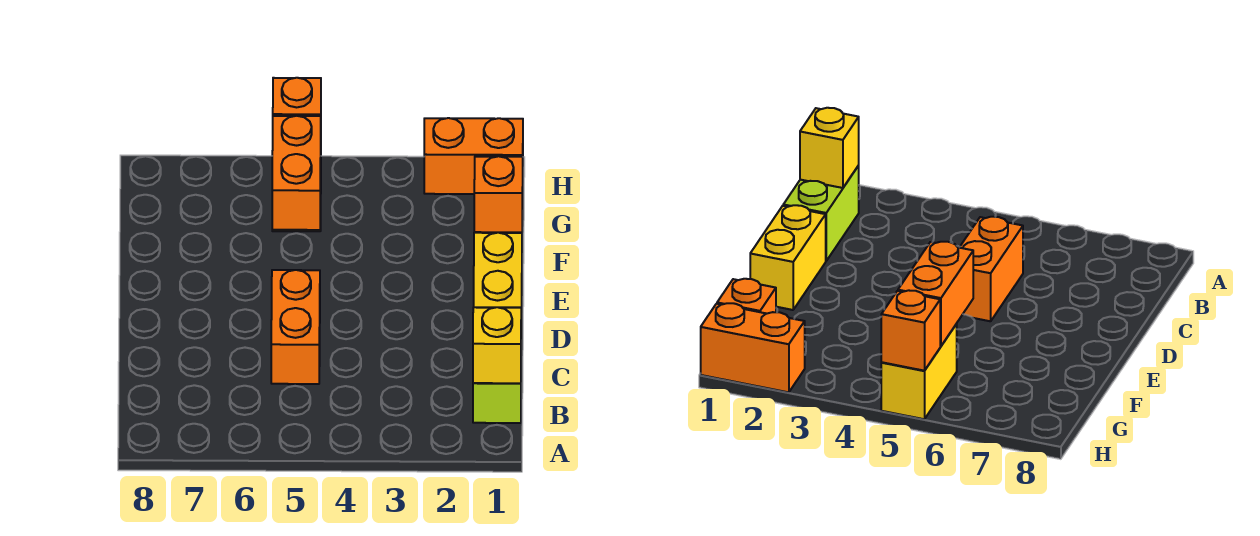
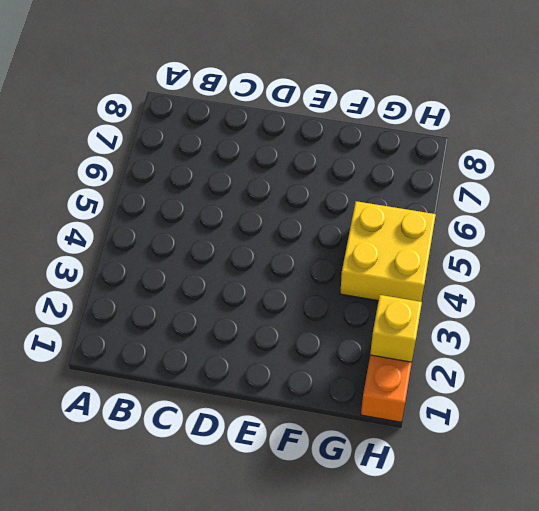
yellow brick G4:H5 level 1 -> yellow brick G5:H5 level 1
yellow brick H2 level 2 -> yellow brick B1 level 2
none -> lime brick B1:C1 level 1
none -> orange brick C5:D5 level 1

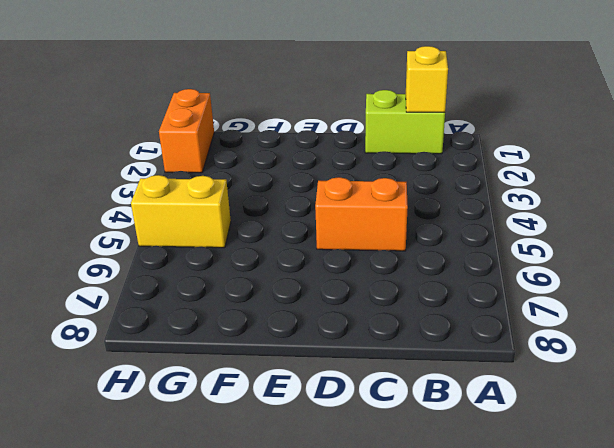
none -> yellow brick D1:E1 level 1
none -> orange brick G1 level 1

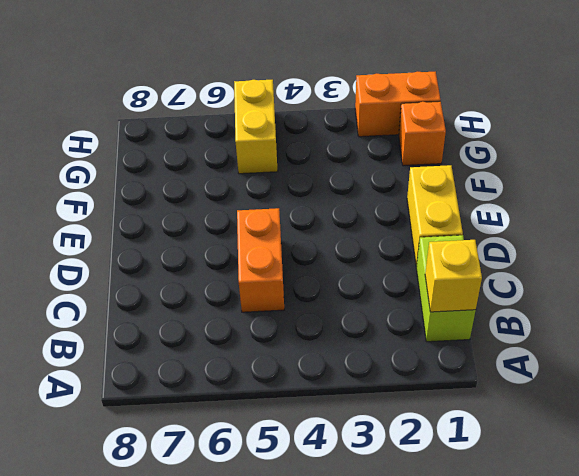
none -> orange brick F5:G5 level 2
none -> orange brick H5 level 2

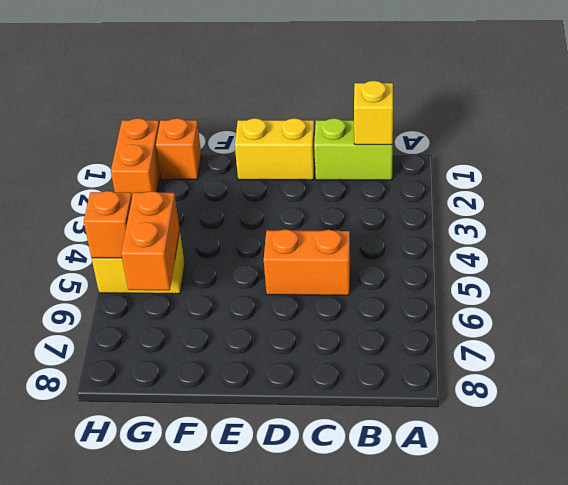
orange brick G5:G6 level 2 -> orange brick F5:G5 level 2

